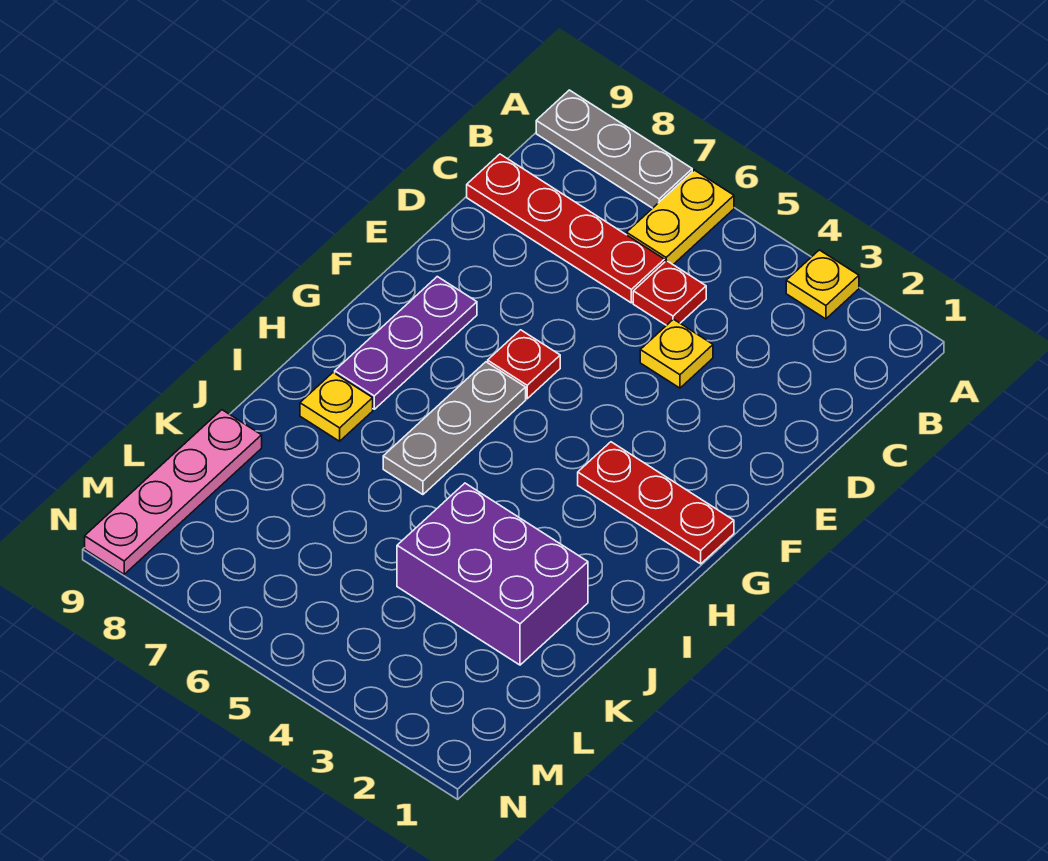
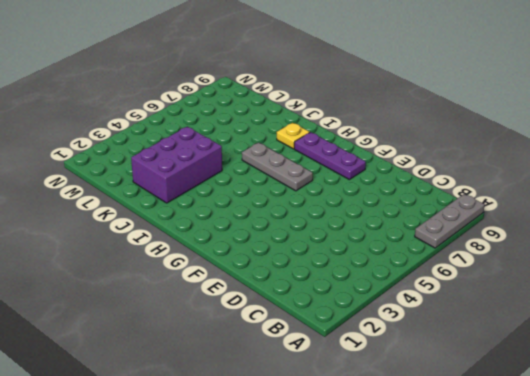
none -> yellow plate A3 level 1
none -> yellow plate A6:B6 level 1
none -> red plate C5 level 1

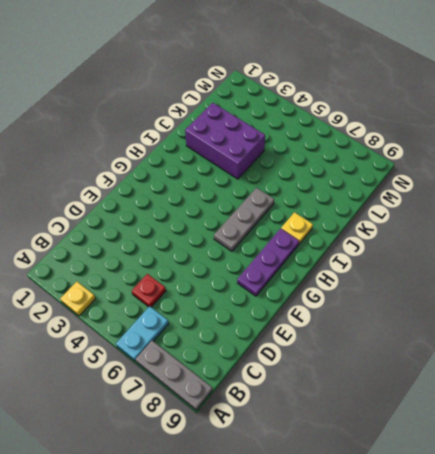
cyan plate A6:B6 level 1 -> yellow plate A6:B6 level 1
none -> red plate C6:C9 level 1
none -> yellow plate D4 level 1
none -> red plate F6 level 1

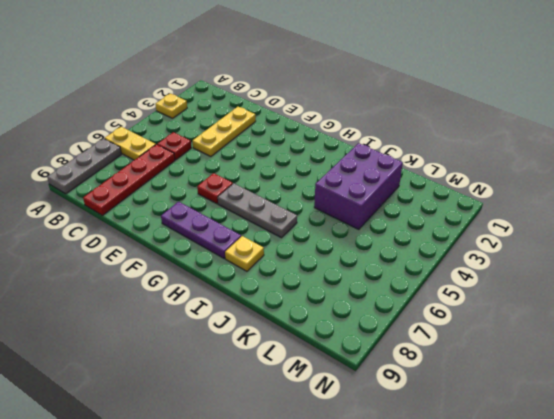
yellow plate D2:D4 level 1 -> yellow plate D4 level 1
none -> red plate G1:G3 level 1
none -> pink plate K9:N9 level 1

